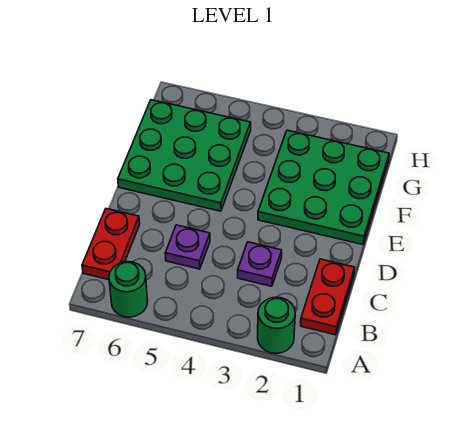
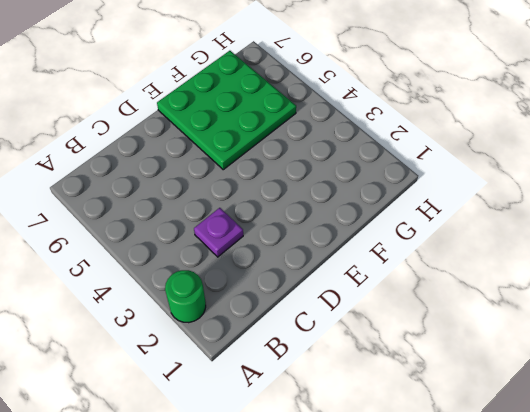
none -> green round brick A6 level 1
none -> red plate B1:C1 level 1

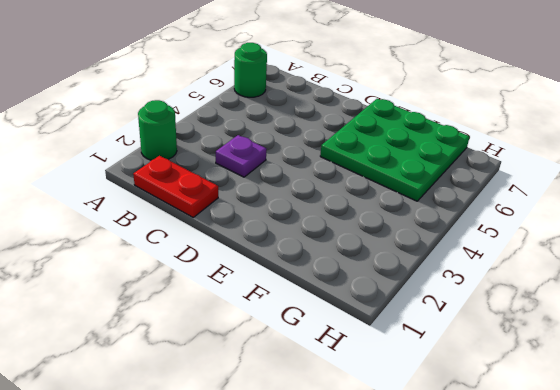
none -> red plate B7:C7 level 1
none -> purple plate C5 level 1

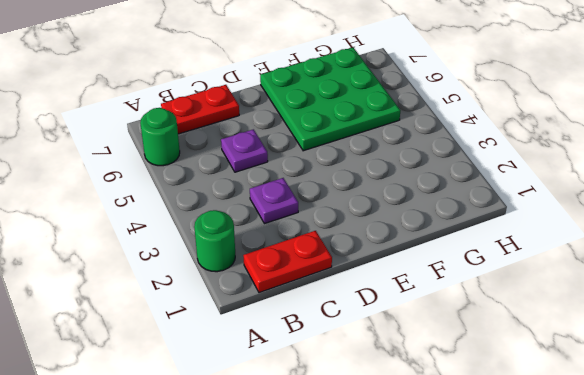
none -> green plate E1:G3 level 1

